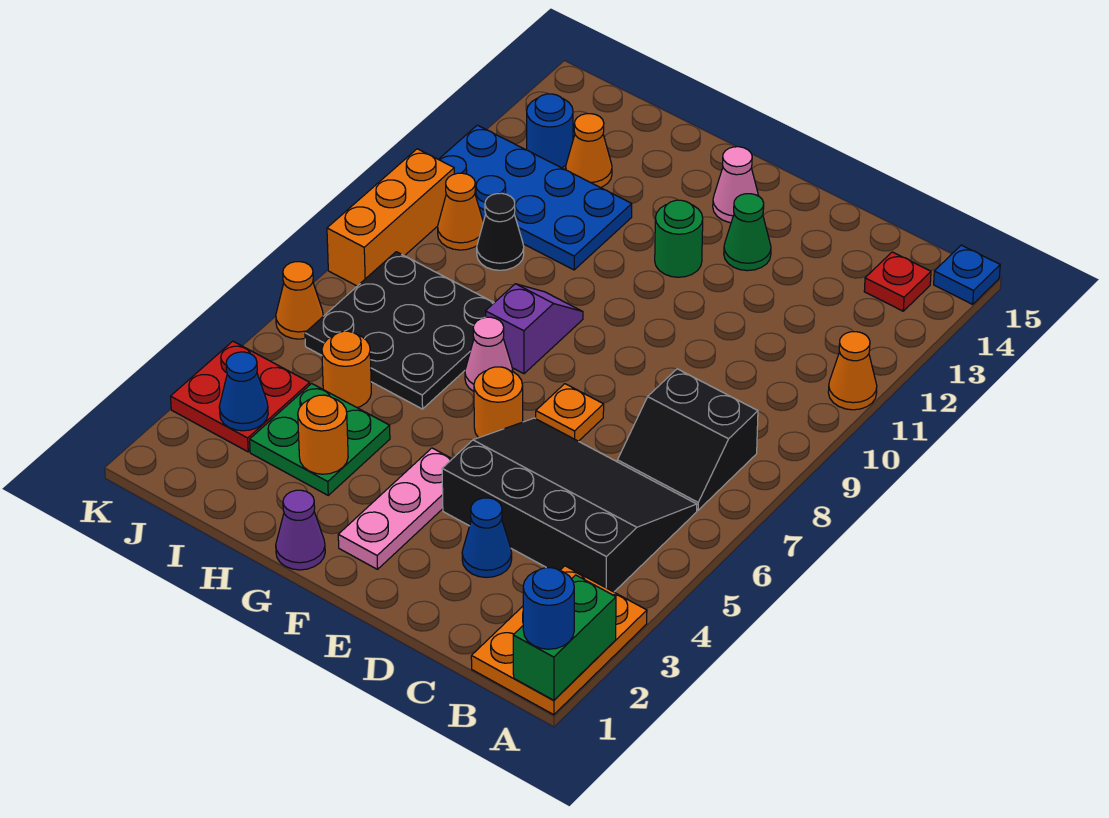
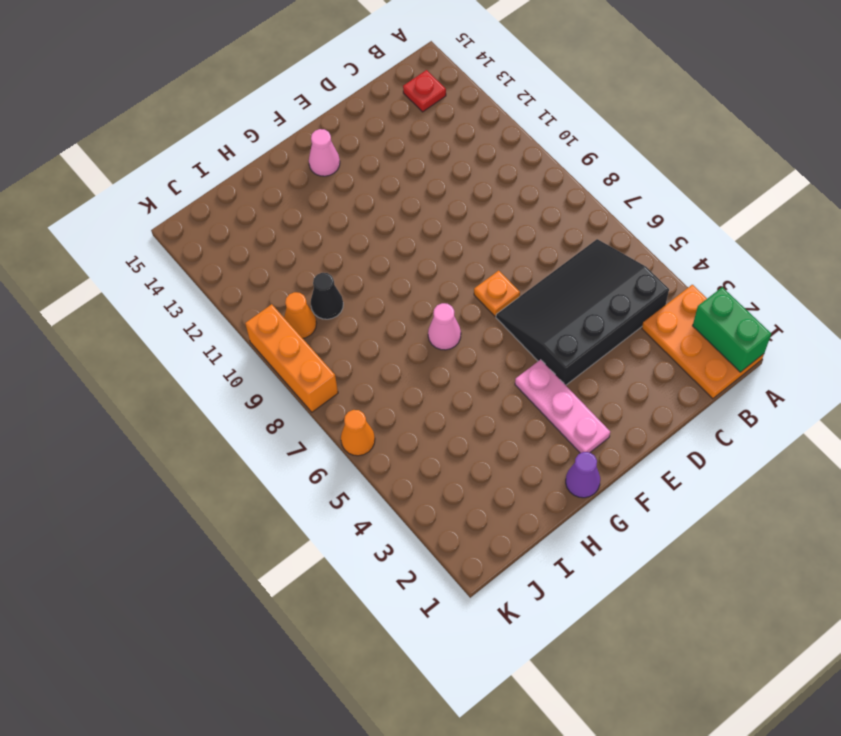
none -> orange cone A11 level 1
none -> blue plate A15 level 1
none -> black slope B7:C8 level 1 top 8
none -> blue cone D3 level 1

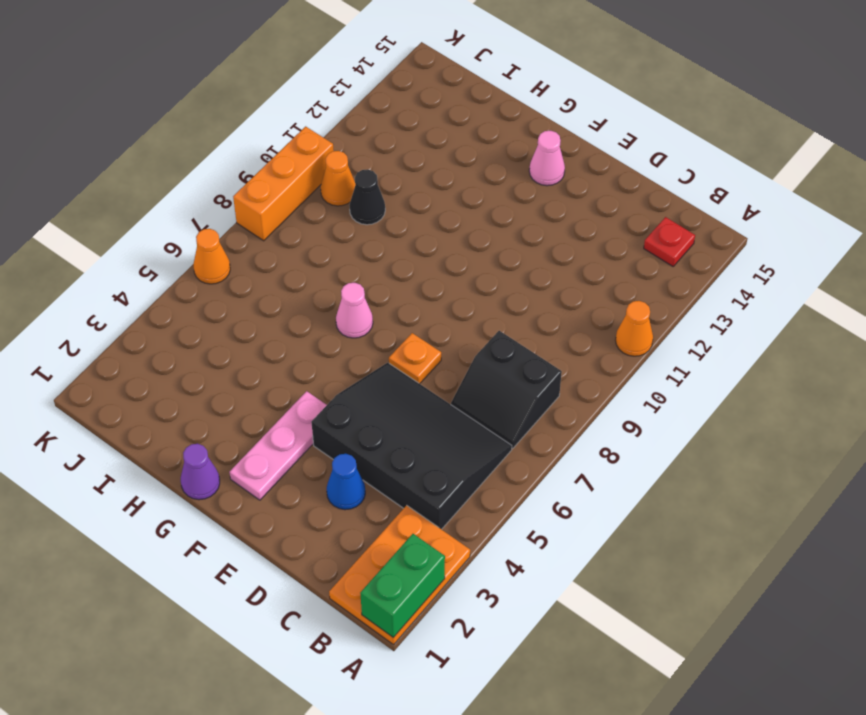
none -> blue plate A15 level 1
none -> green cone E13 level 1
none -> orange round brick F6 level 1
none -> green round brick F12 level 1

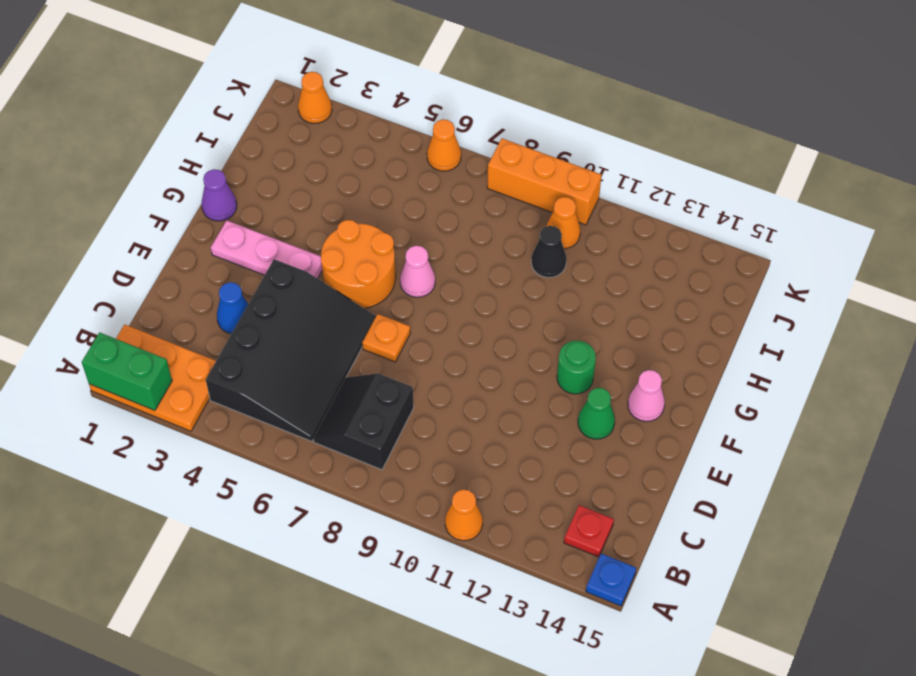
orange round brick F5:G6 level 1 -> orange round brick F6 level 1
orange cone K2 level 1 -> orange cone I13 level 1
none -> purple slope G8:G9 level 1 top 8
none -> green plate H3:I4 level 1
none -> black plate H6:J8 level 1
none -> blue plate H11:K12 level 1

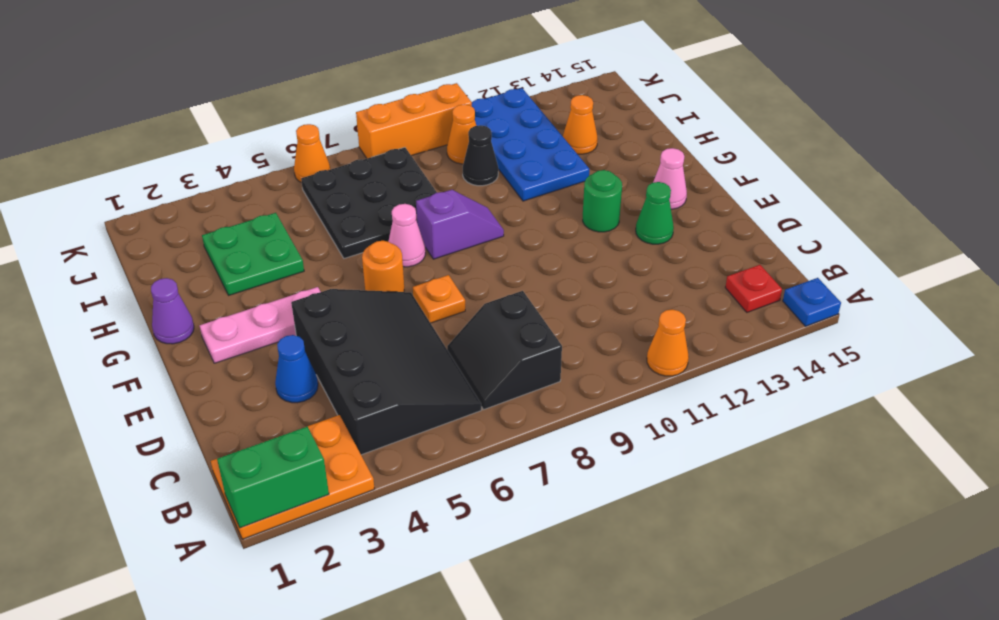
none -> orange round brick I5 level 1
none -> red plate J3:K4 level 1
none -> blue round brick J13 level 1
none -> orange round brick H3 level 2

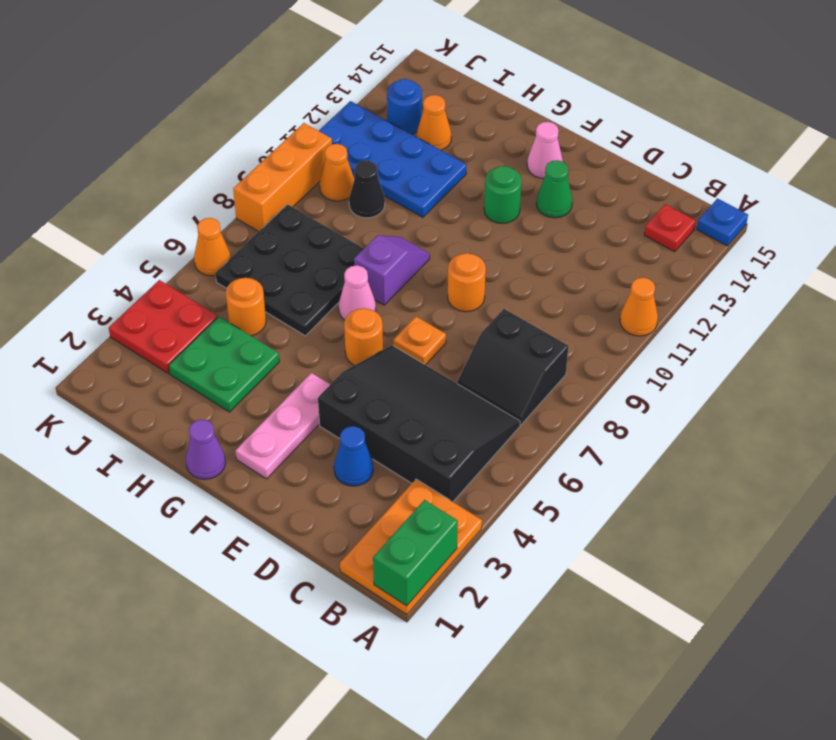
orange round brick E9 level 1 -> orange round brick H3 level 2
none -> blue cone J3 level 2
none -> blue round brick A1 level 3

